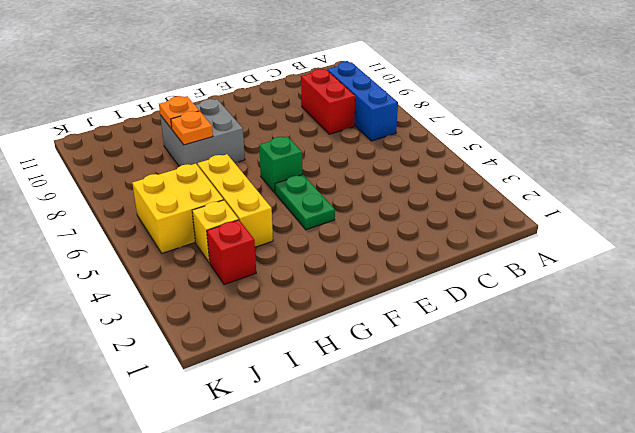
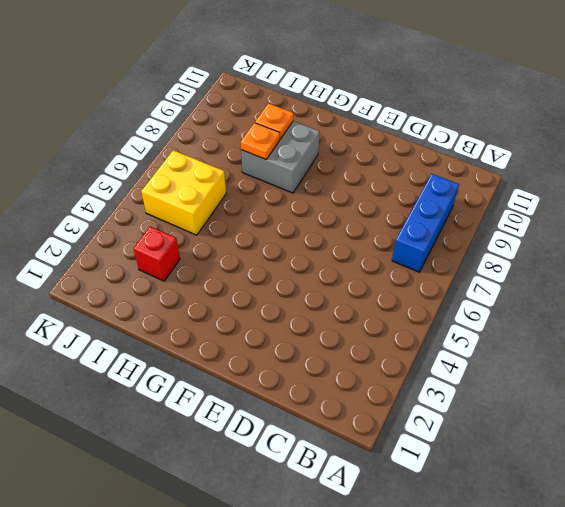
none -> red brick C8:C9 level 1
none -> green plate F4:F5 level 1

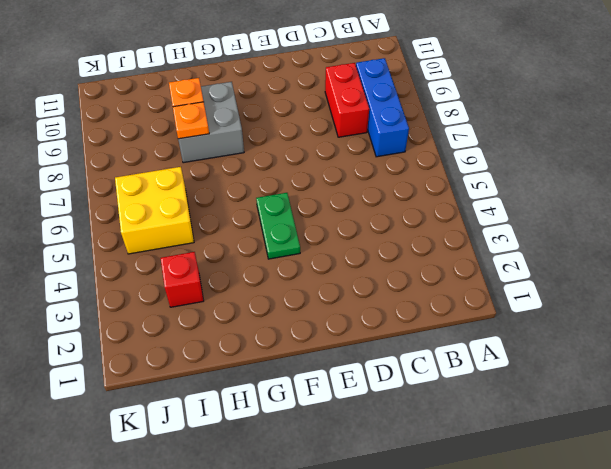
none -> green brick F6 level 1
none -> yellow brick H4:H6 level 1

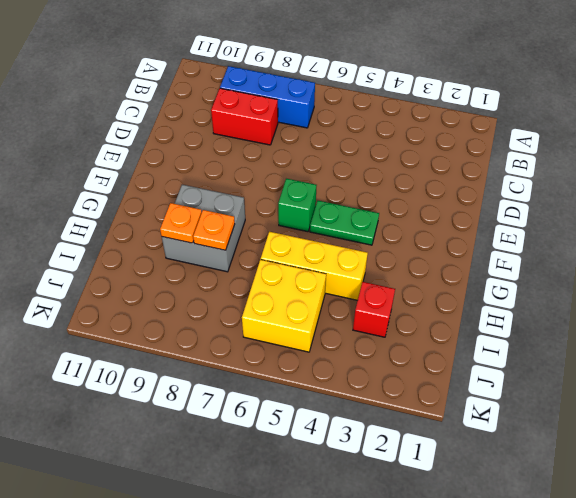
none -> yellow brick I4 level 1

